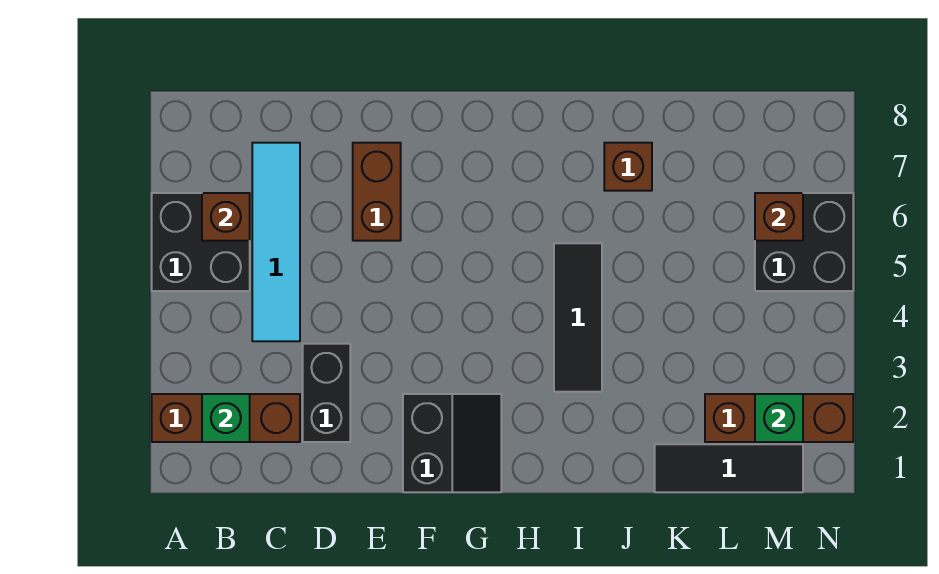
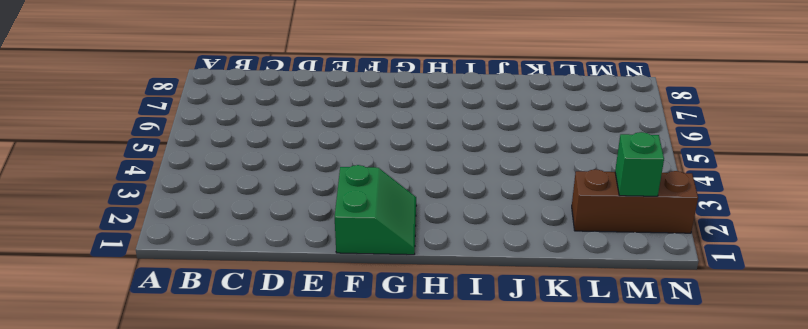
green slope F1:G2 level 1 top F -> black slope F1:G2 level 1 top F
none -> brown brick A2:C2 level 1
none -> black brick A5:B6 level 1
none -> cyan tile C4:C7 level 1

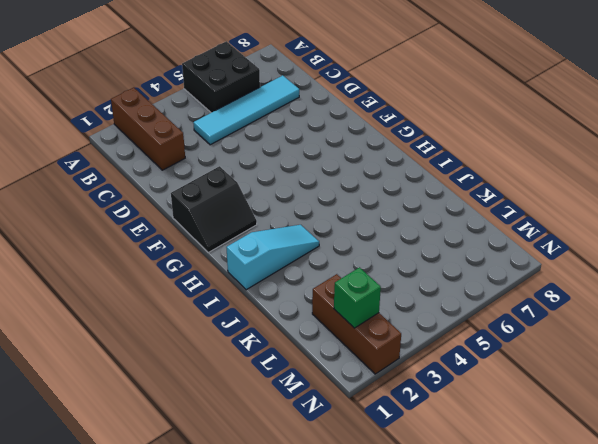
cyan slope I1:I3 level 1 top 1 -> black tile I3:I5 level 1
none -> black brick D2:D3 level 1
none -> brown brick E6:E7 level 1
none -> brown brick J7 level 1

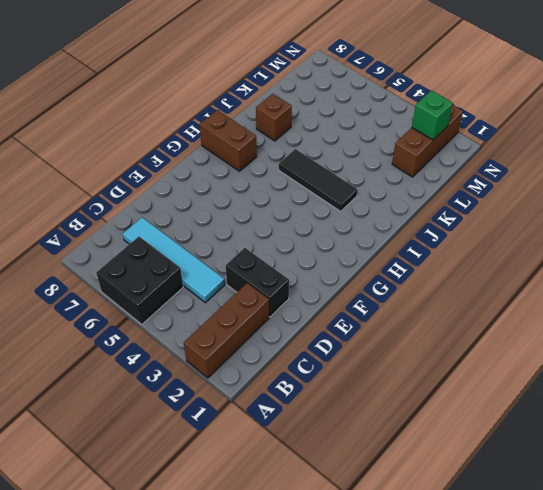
brown brick H7:H8 level 1 -> brown brick E6:E7 level 1
none -> black slope F1:G2 level 1 top F
none -> black tile K1:M1 level 1
none -> black brick M5:N6 level 1

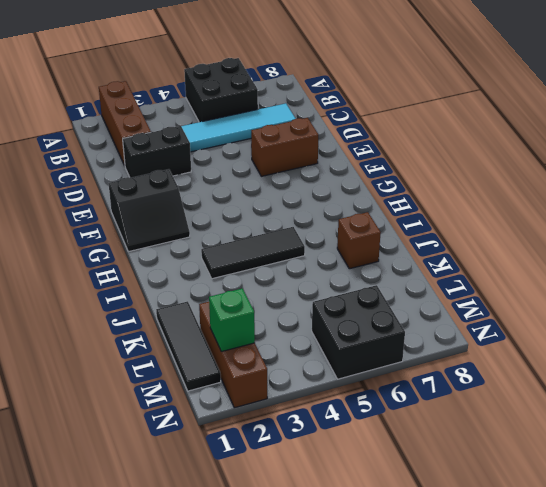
none -> green brick B2 level 2
none -> brown brick B6 level 2
none -> brown brick M6 level 2

